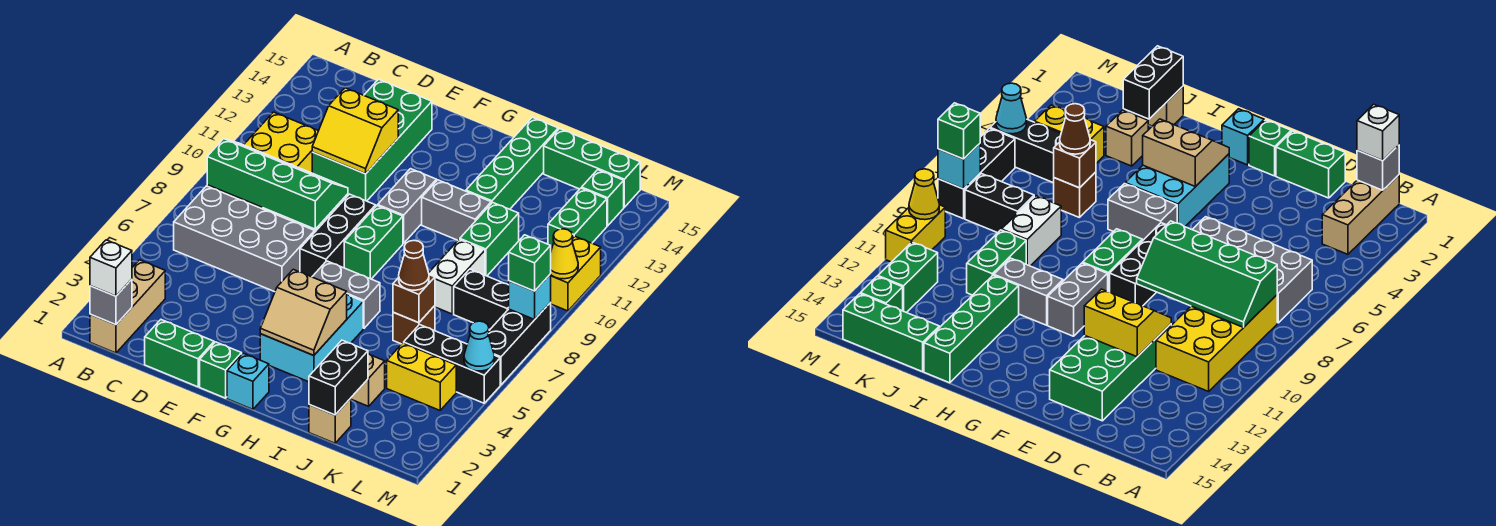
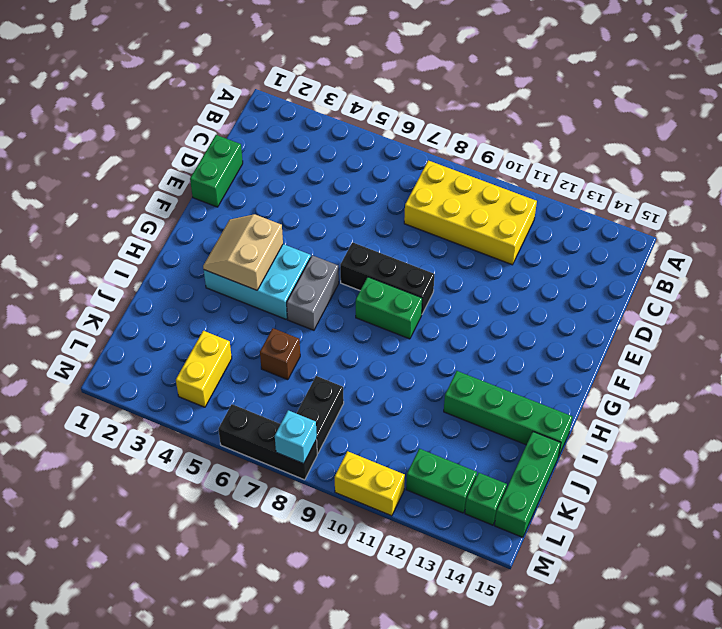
none -> tan brick B1:B3 level 1
none -> grey brick B6:E7 level 1
none -> green brick D11:E14 level 1
none -> green brick F1 level 1

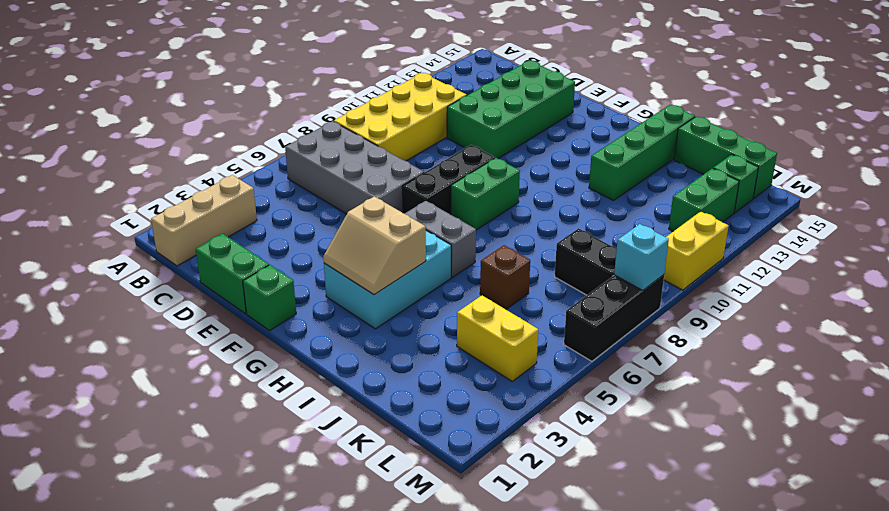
none -> cyan brick G1 level 1
none -> grey brick G10:G11 level 1
none -> grey brick H11:I11 level 1
none -> tan brick J1 level 1

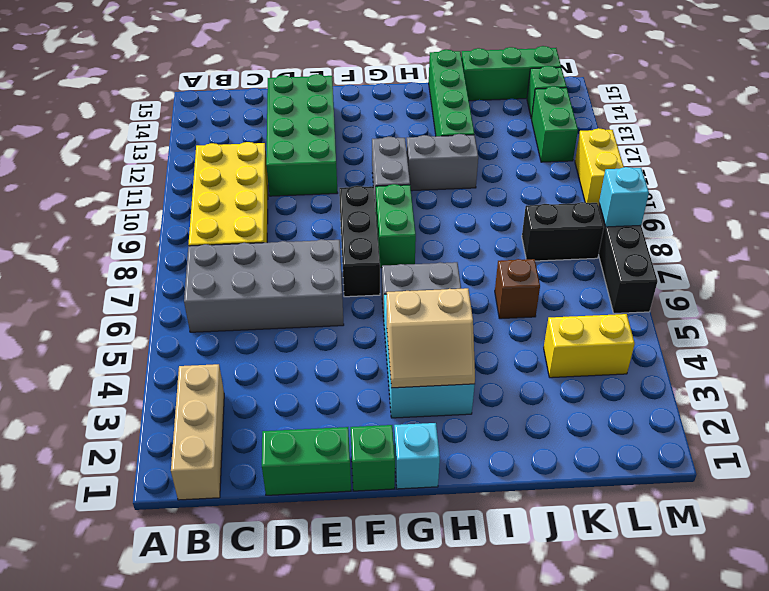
none -> tan brick J1 level 1
none -> tan brick J3 level 1
none -> white brick J8:J9 level 1
none -> green brick J10:J11 level 1

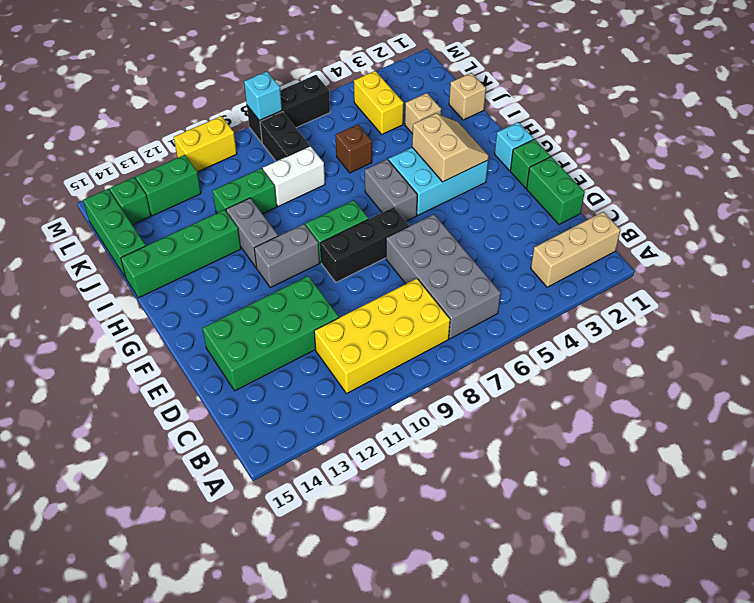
none -> black brick K5:M5 level 1
none -> grey brick B1 level 2
none -> green slope B8:E9 level 2 top 8
none -> yellow slope D11:E12 level 2 top 12

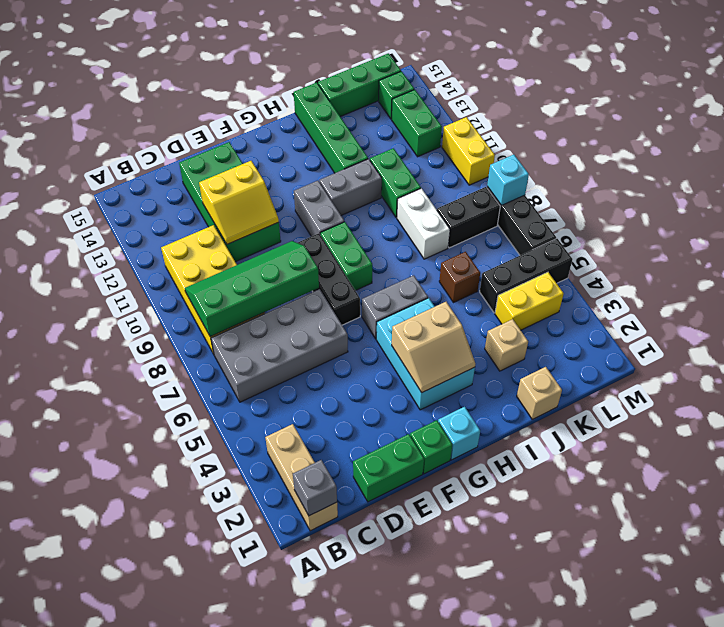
none -> black brick J1:J2 level 2
none -> brown brick J6 level 2
none -> cyan cone M5 level 2
none -> yellow cone M10 level 2

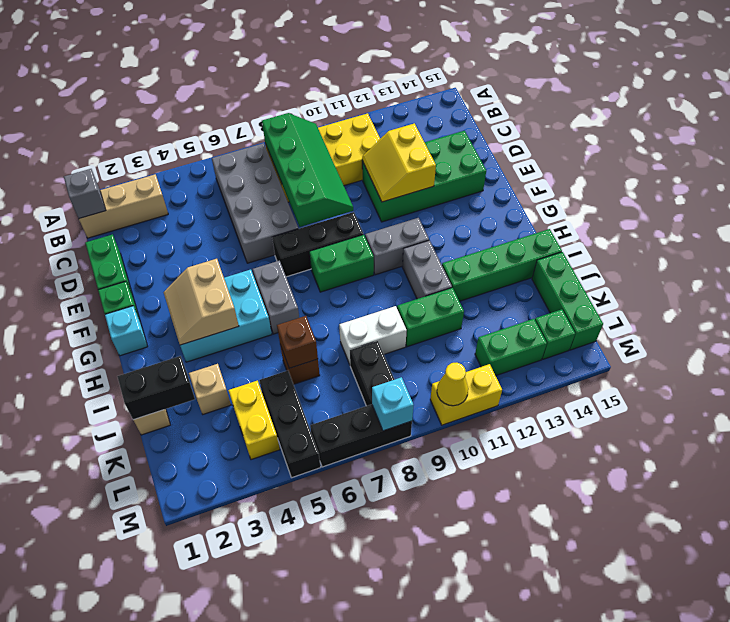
none -> cyan cone M5 level 2
none -> white brick B1 level 3
none -> brown cone J6 level 3
none -> green brick M8 level 3

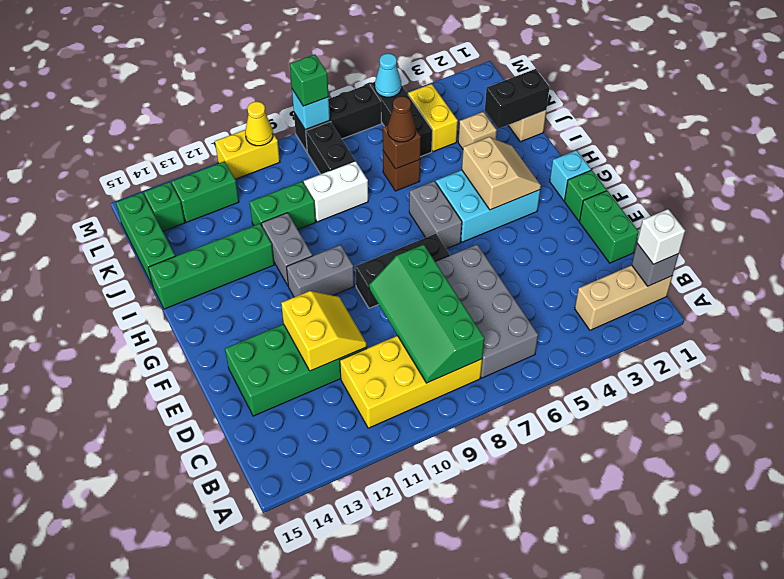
none -> green brick G8:G9 level 1

